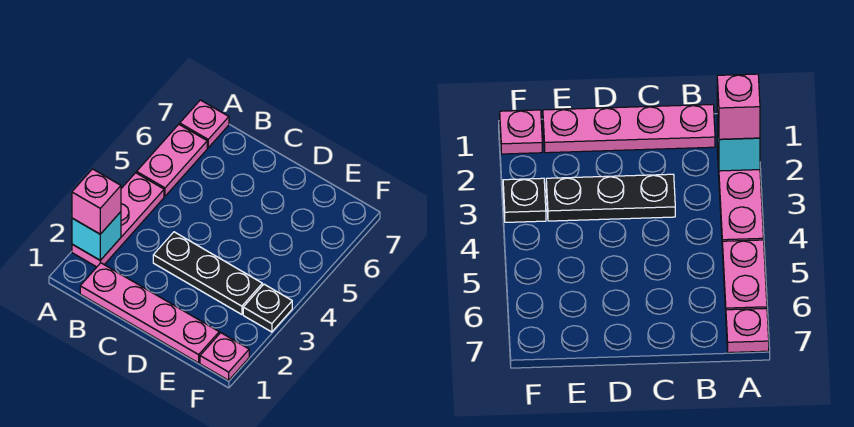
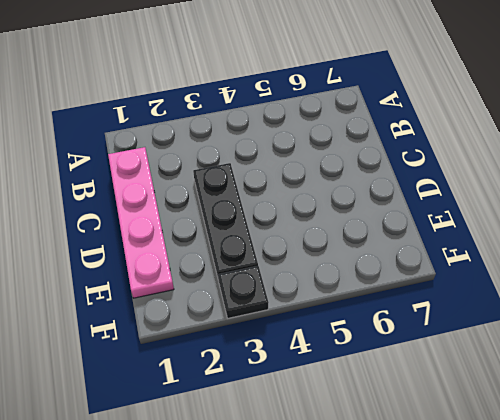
none -> pink plate A2:A4 level 1
none -> pink plate A5:A6 level 1

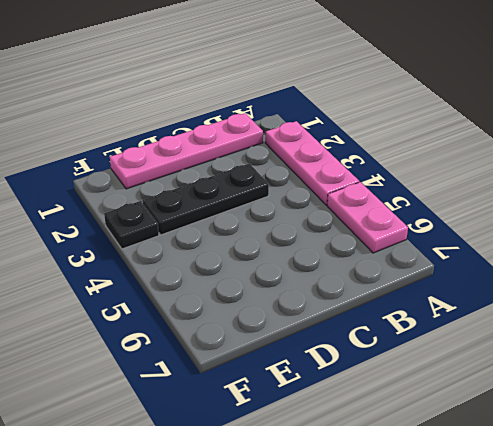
none -> pink plate A7 level 1
none -> pink plate F1 level 1

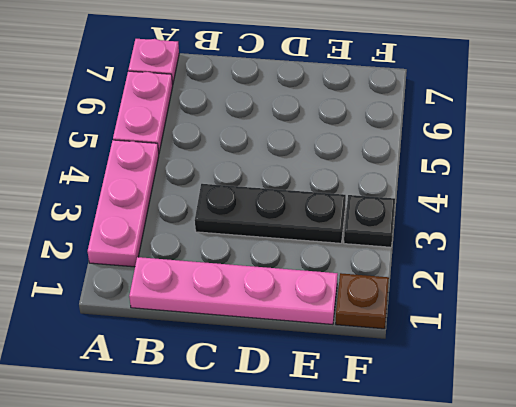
brown plate F1 level 1 -> pink plate F1 level 1
none -> cyan brick A2 level 2
none -> pink brick A2 level 3

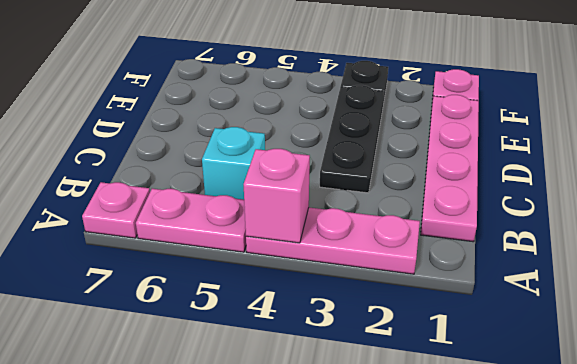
pink brick A4 level 2 -> pink brick A2 level 3
cyan brick B5 level 1 -> cyan brick A2 level 2

